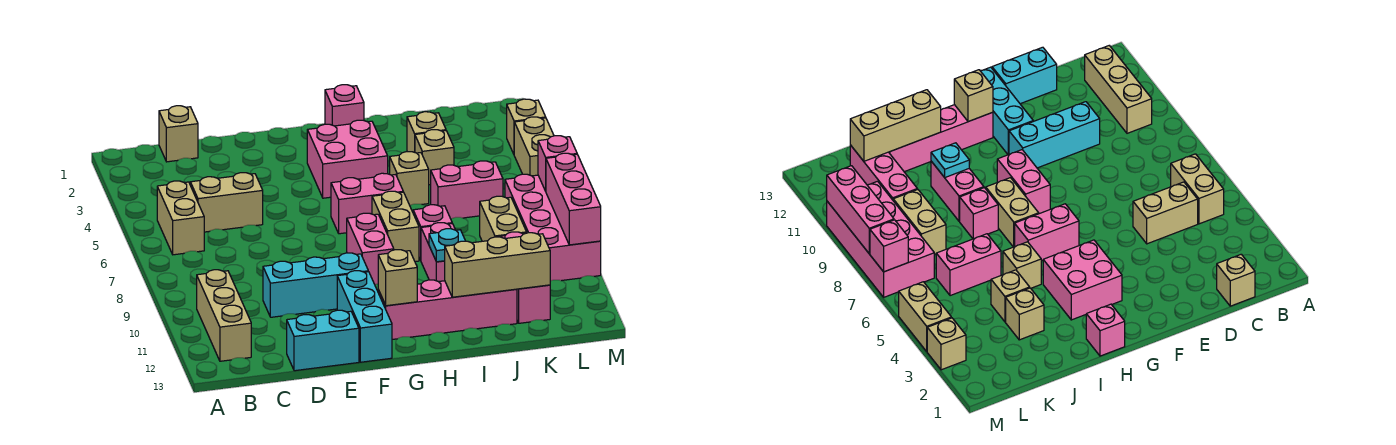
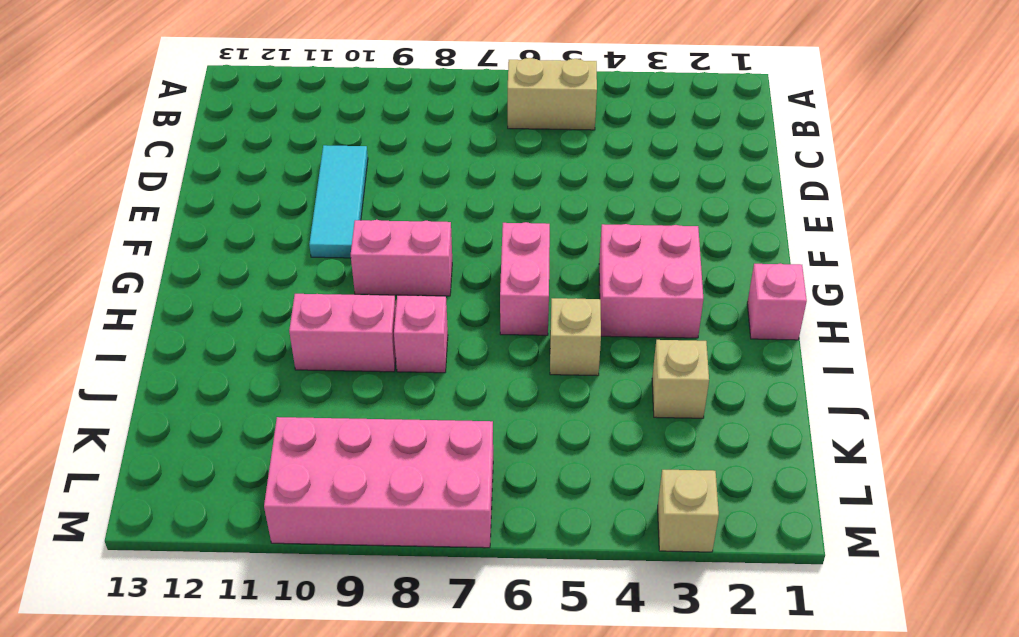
cyan tile D10:F10 level 1 -> cyan brick D10:F10 level 1
none -> tan brick B10:B12 level 1
none -> tan brick C1 level 1
none -> tan brick C5:D5 level 1

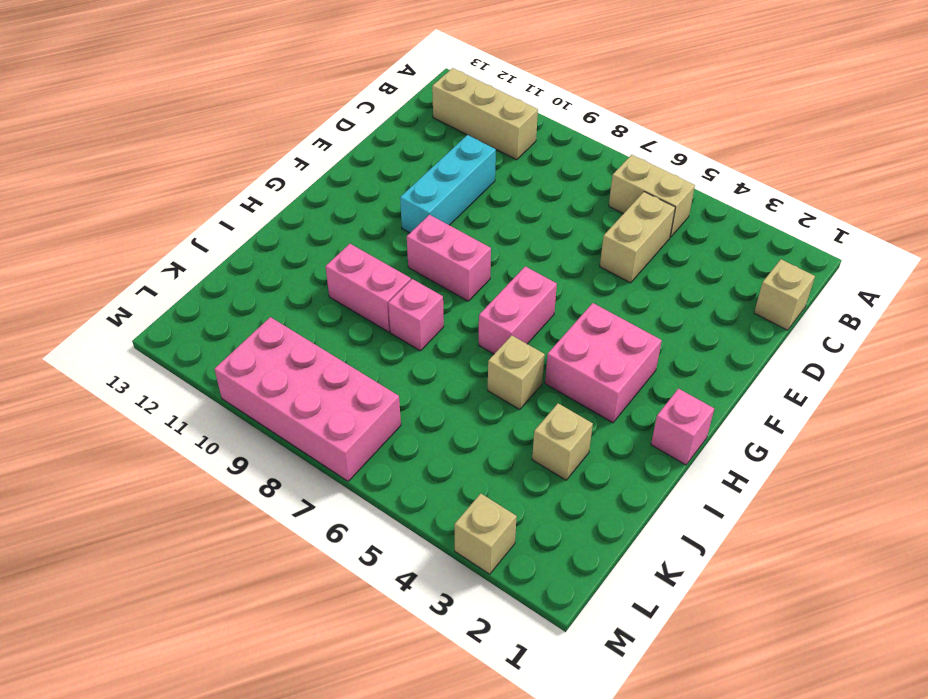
none -> cyan brick D13:E13 level 1
none -> cyan brick F11:F13 level 1
none -> pink brick G12:J12 level 1

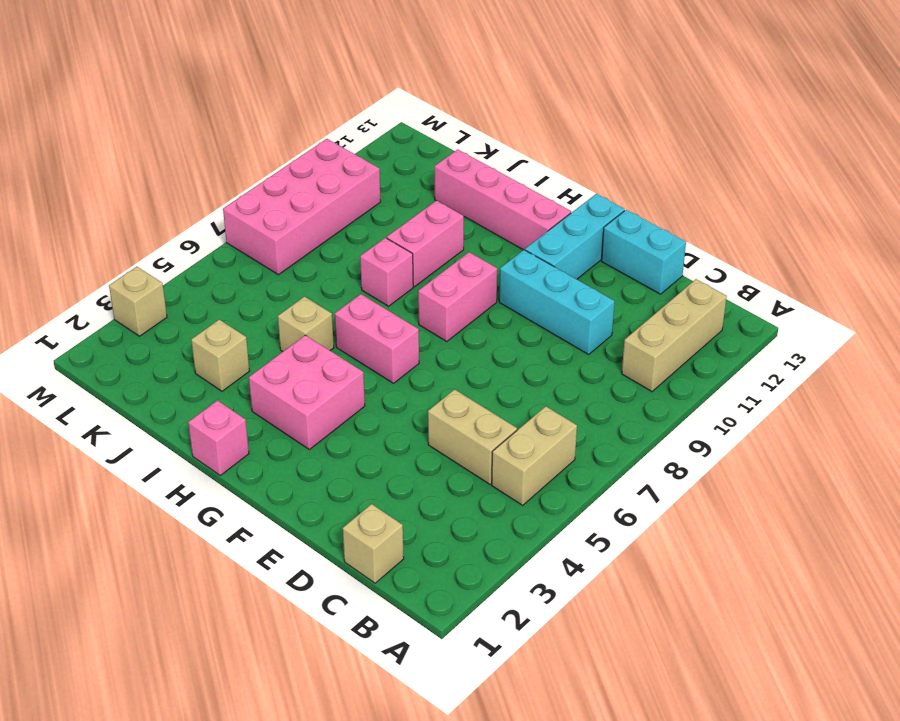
none -> tan brick H7:H8 level 1
none -> tan brick J4 level 1
none -> pink brick J6:K6 level 1

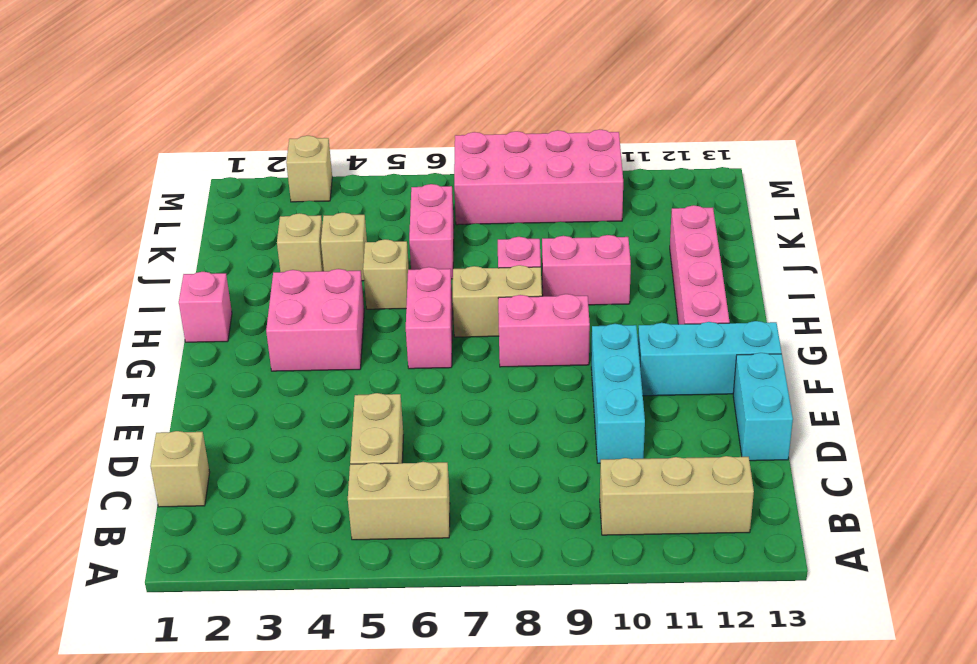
none -> tan brick K8:K9 level 1
none -> pink brick K10:K12 level 1
none -> tan brick M4:M5 level 1

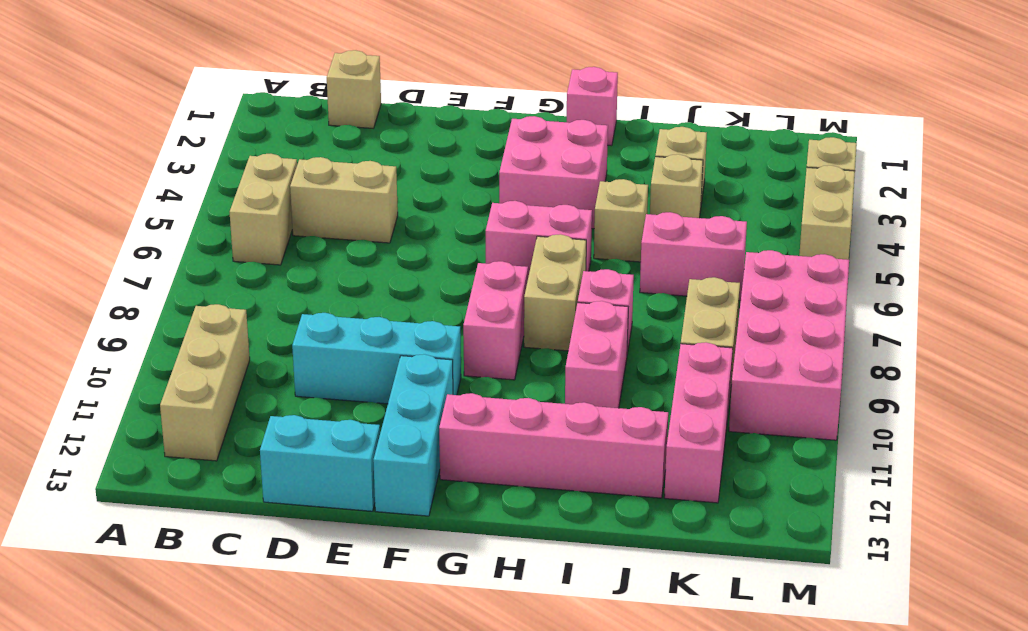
none -> tan brick G12 level 2
none -> cyan plate I10 level 2
none -> tan brick I12:K12 level 2

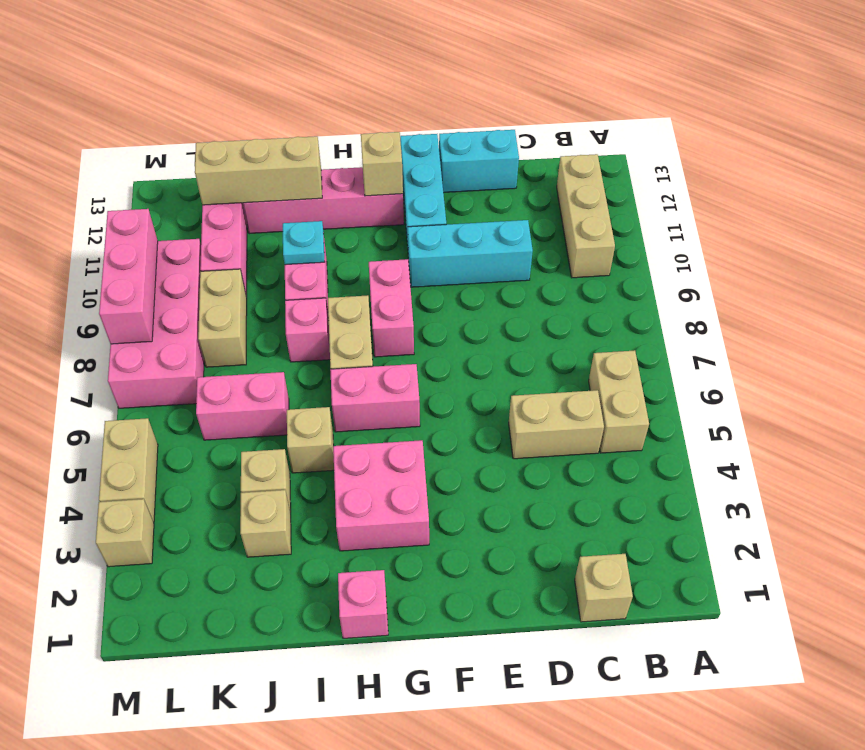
none -> pink brick M7 level 2

